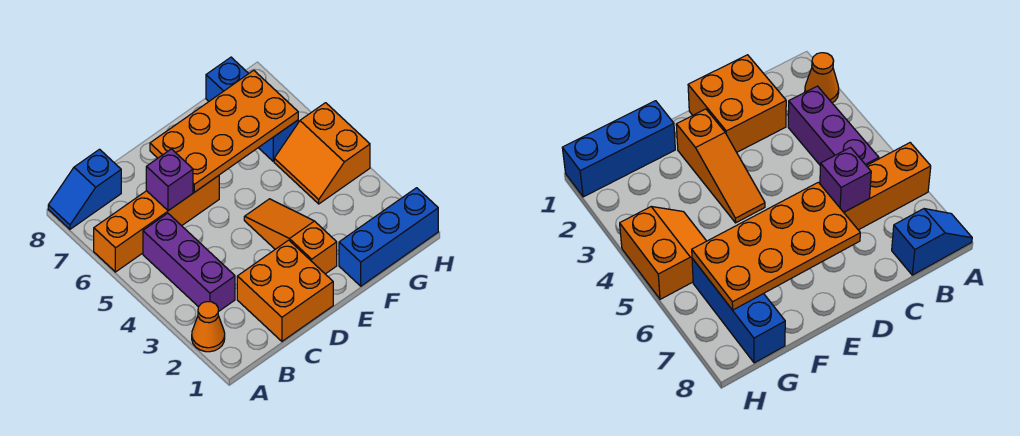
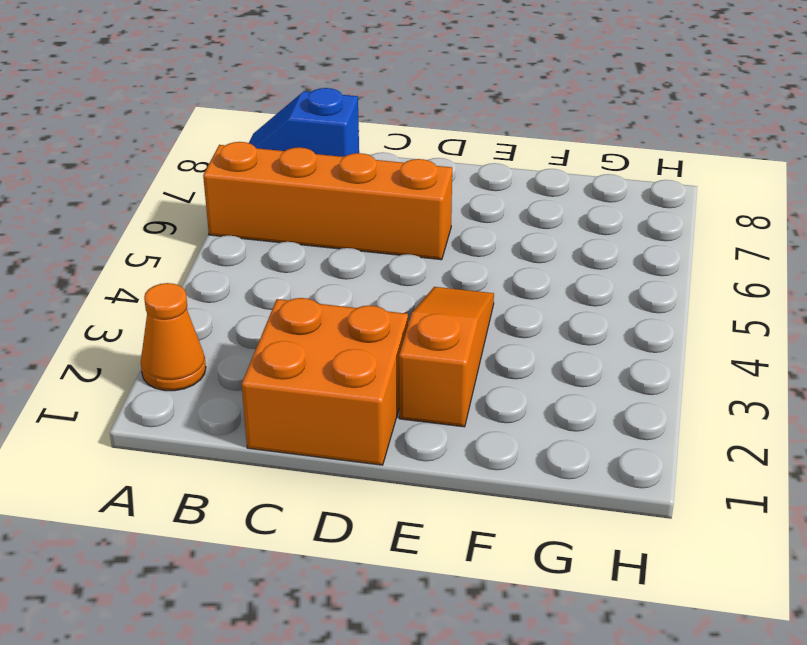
none -> purple brick B3:B5 level 1
none -> blue brick F1:H1 level 1

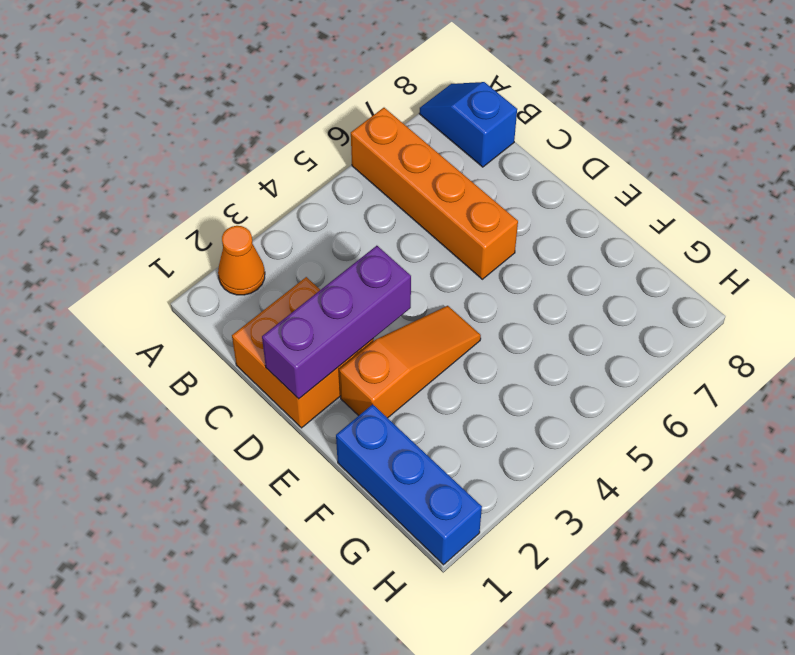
purple brick D1:D3 level 2 -> purple brick B3:B5 level 1
none -> orange slope G4:H5 level 1 top H
none -> blue brick G6:G8 level 1

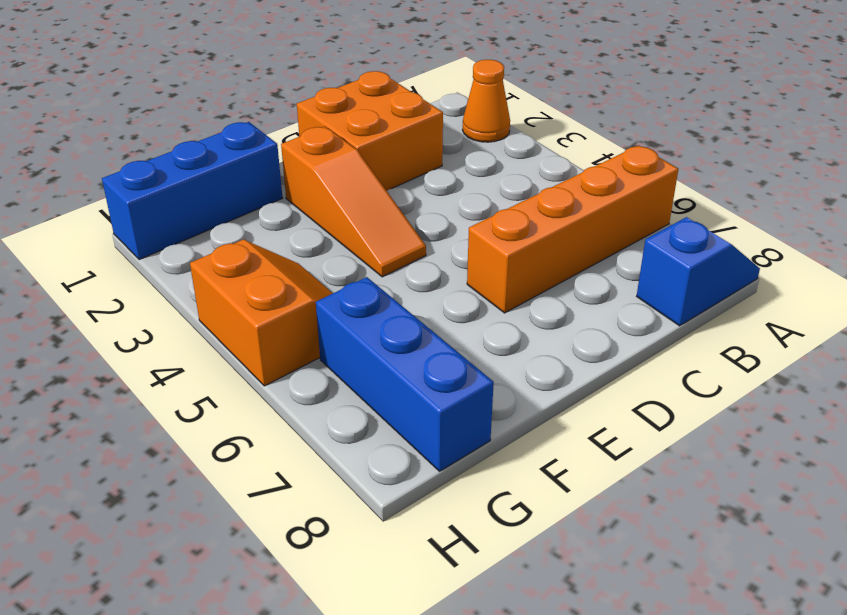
none -> purple brick B3:B5 level 1
none -> purple brick C6 level 2

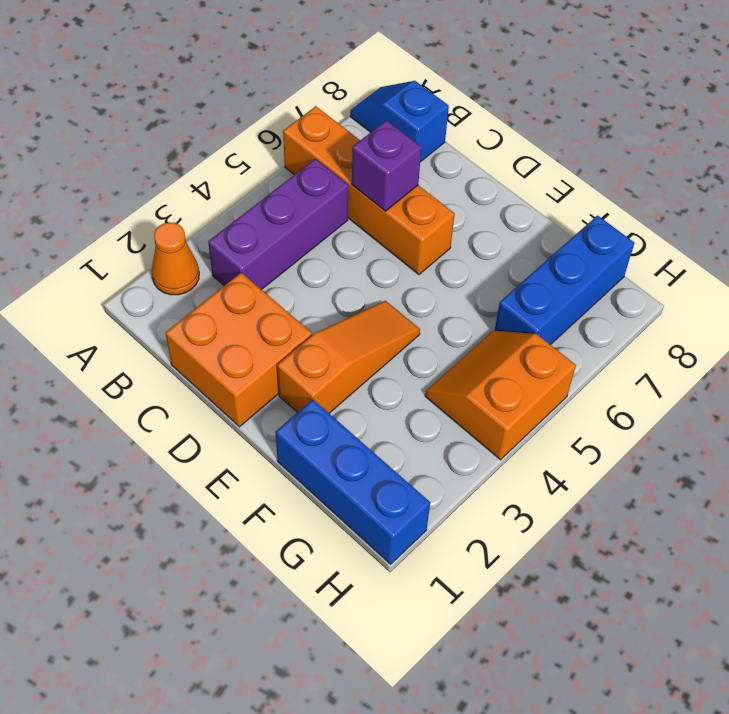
none -> orange plate D6:G7 level 2

